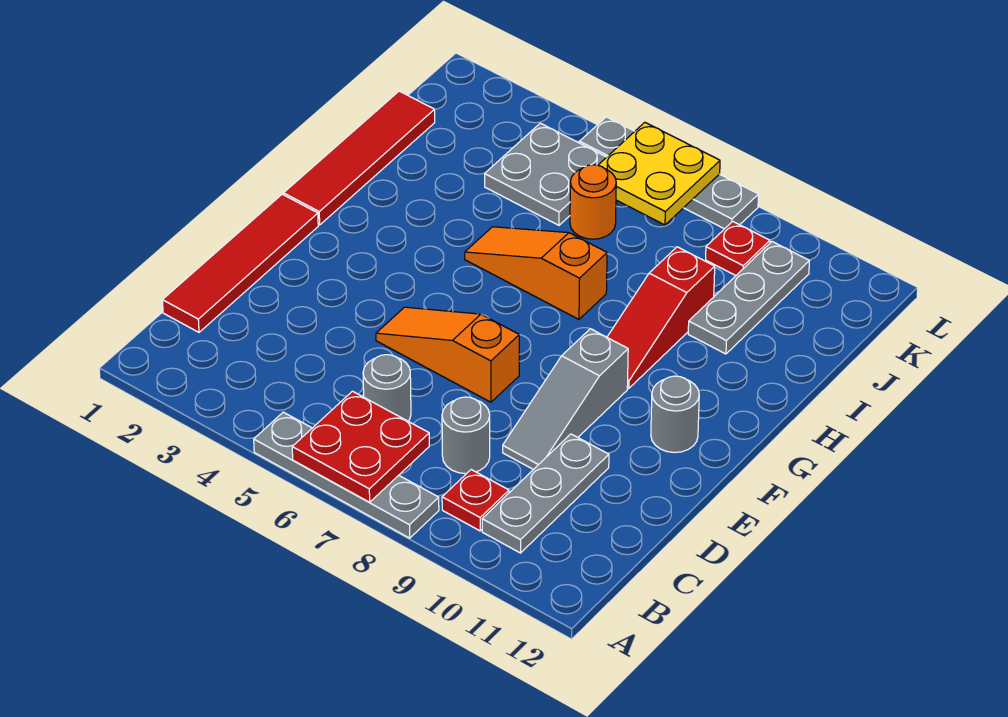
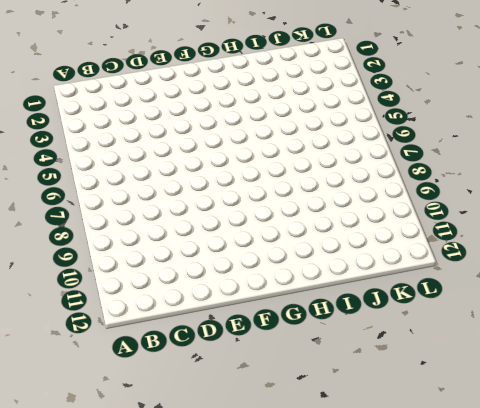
none -> grey plate A5:A8 level 1
none -> red plate B9 level 1
none -> grey plate B10:D10 level 1

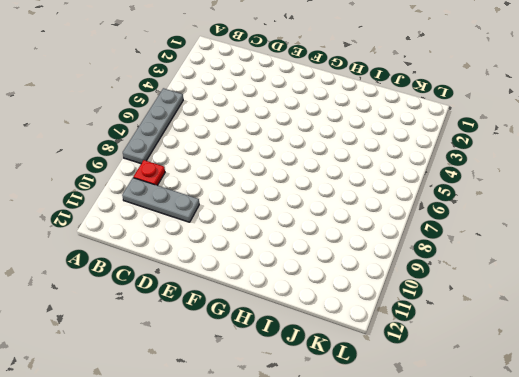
none -> red tile C1:F1 level 1
none -> grey round brick C6 level 1
none -> grey round brick C8 level 1

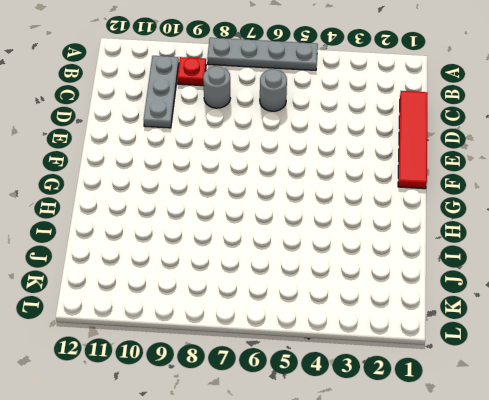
none -> grey slope D9:F9 level 1 top F
none -> orange slope E5:E7 level 1 top 7
none -> grey round brick F11 level 1

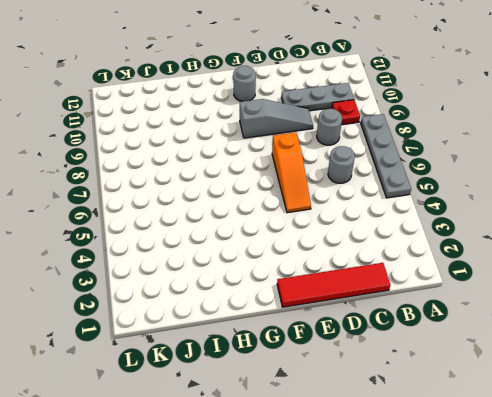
none -> red tile G1:J1 level 1
none -> red slope G9:I9 level 1 top I
none -> orange slope H5:H7 level 1 top 7

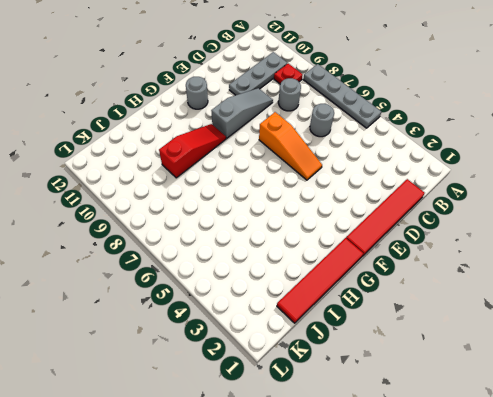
none -> orange slope H5:H7 level 1 top 7
none -> grey plate I10:K10 level 1
none -> grey plate J4:K5 level 1

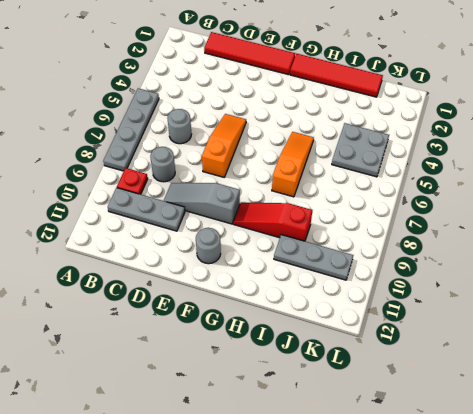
none -> orange round brick J6 level 1
none -> red plate K9 level 1
none -> grey plate L5:L8 level 1

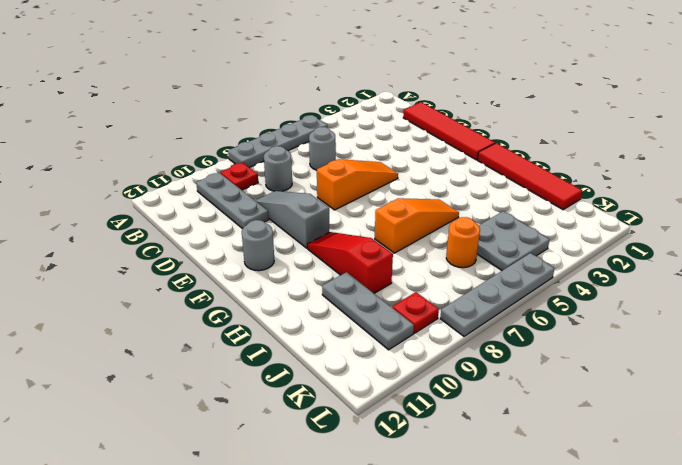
none -> red plate A6:B7 level 2
none -> yellow plate K6:L7 level 2

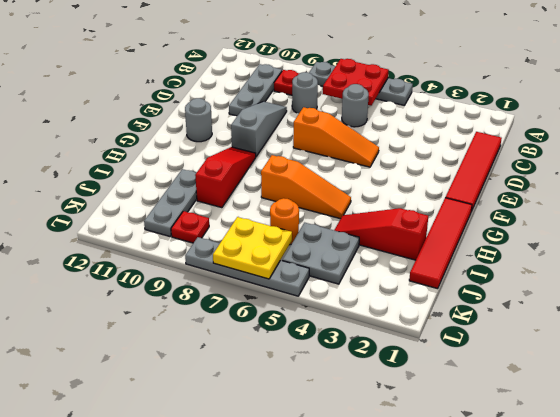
red slope I2:I4 level 1 top 2 -> none

